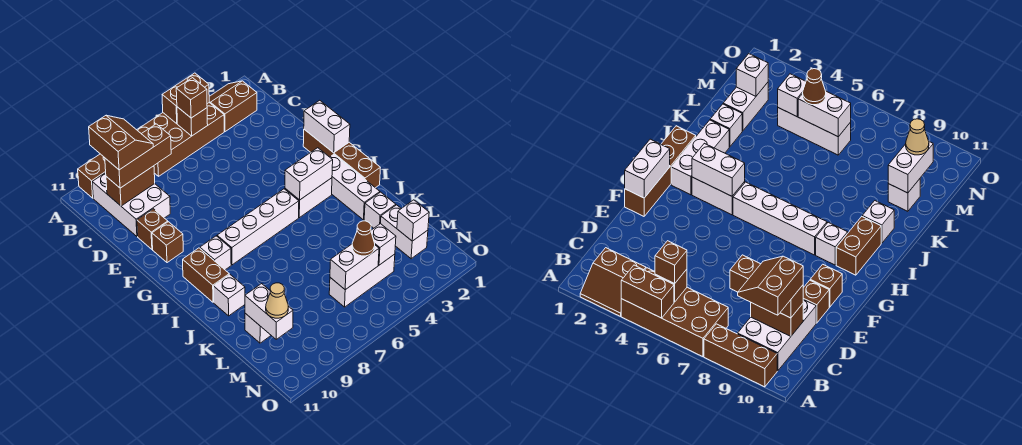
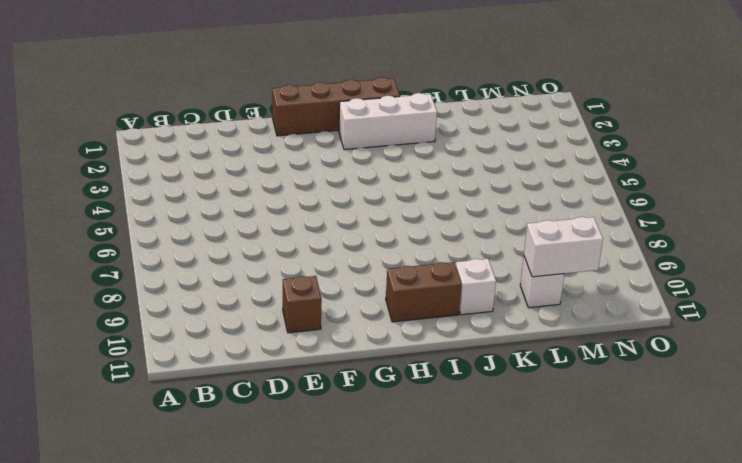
none -> brown slope A2:B3 level 1 top B
none -> brown brick A4:B7 level 1
none -> brown brick A8:A10 level 1
none -> white brick B9:D10 level 1

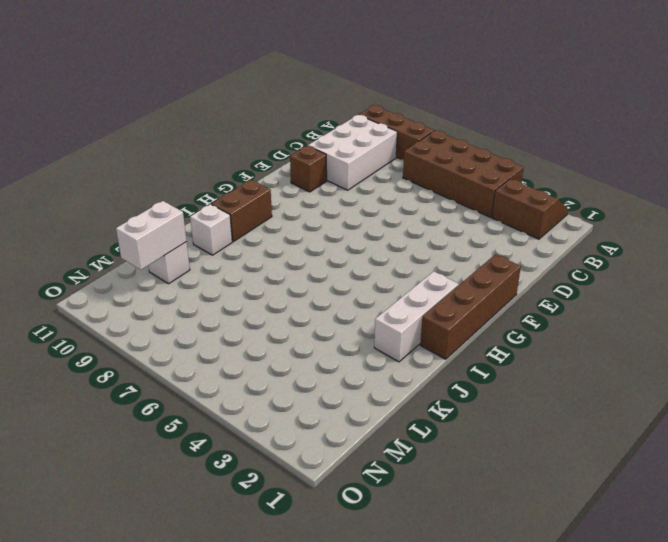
none -> brown brick F10 level 1
none -> white brick H3:H4 level 1
none -> white brick H5:H8 level 1
none -> white brick H9 level 1

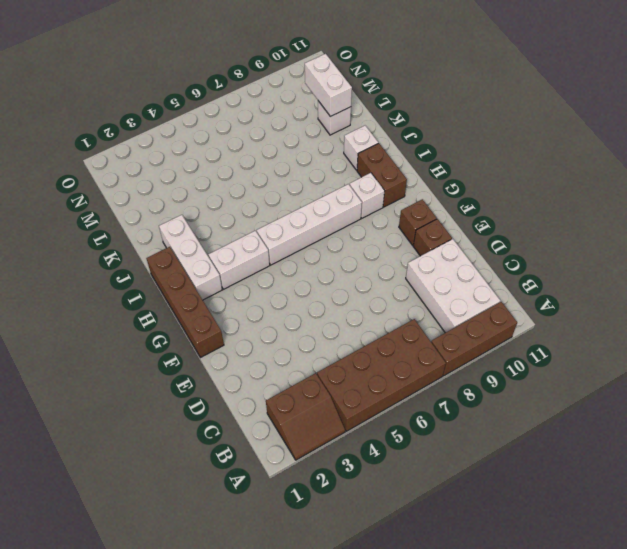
none -> white brick K2 level 1
none -> white brick L2:M2 level 1
none -> white brick M4:M6 level 1
none -> brown brick A4:A5 level 2

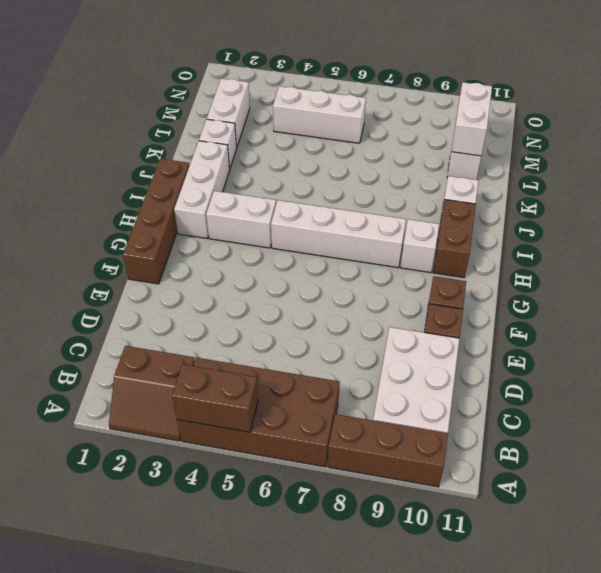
none -> brown brick B5 level 2
none -> brown brick C9:C10 level 2
none -> white brick F1:G1 level 2
none -> white brick H3:H4 level 2

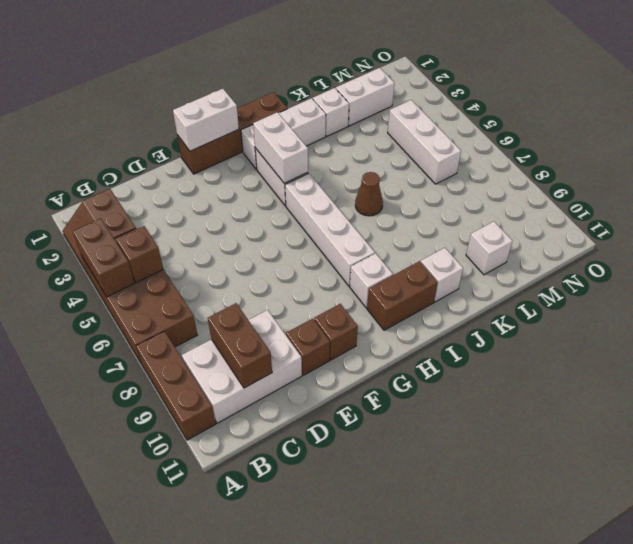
brown cone J6 level 1 -> brown cone M5 level 3
none -> white brick L10:M10 level 2
none -> white brick M2 level 2
none -> white brick M4 level 2
none -> white brick M5:M6 level 2

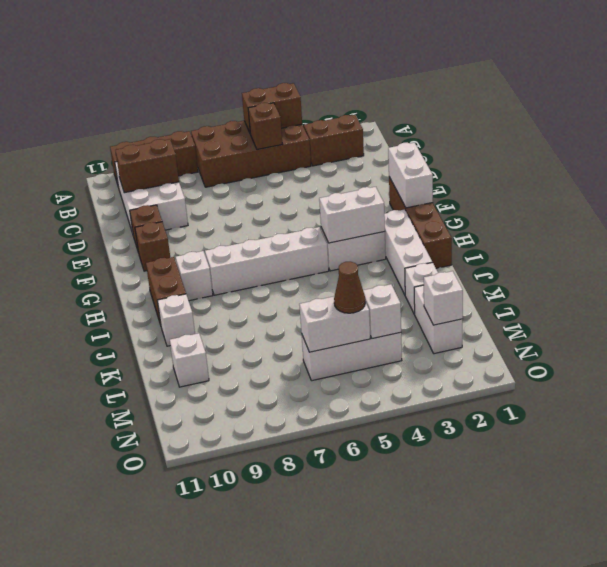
none -> white brick L10:M10 level 2
none -> brown brick B5 level 3
none -> brown brick C8:C10 level 3
none -> tan cone M10 level 3

